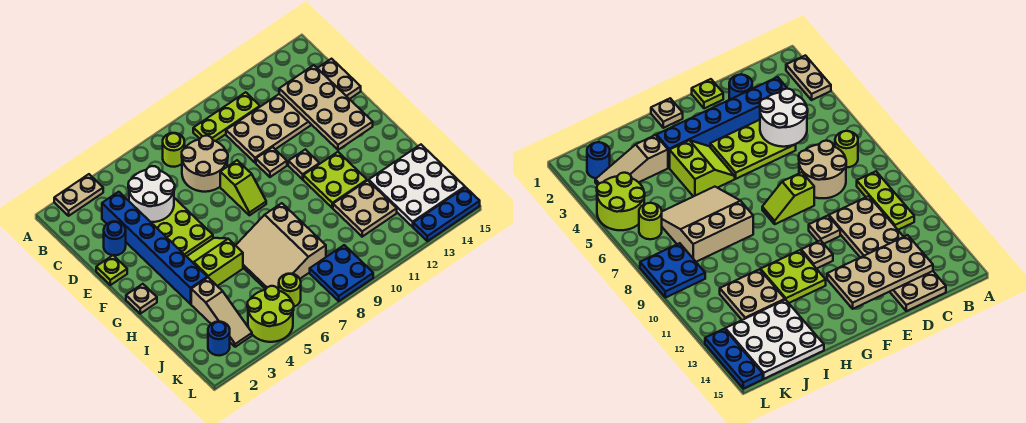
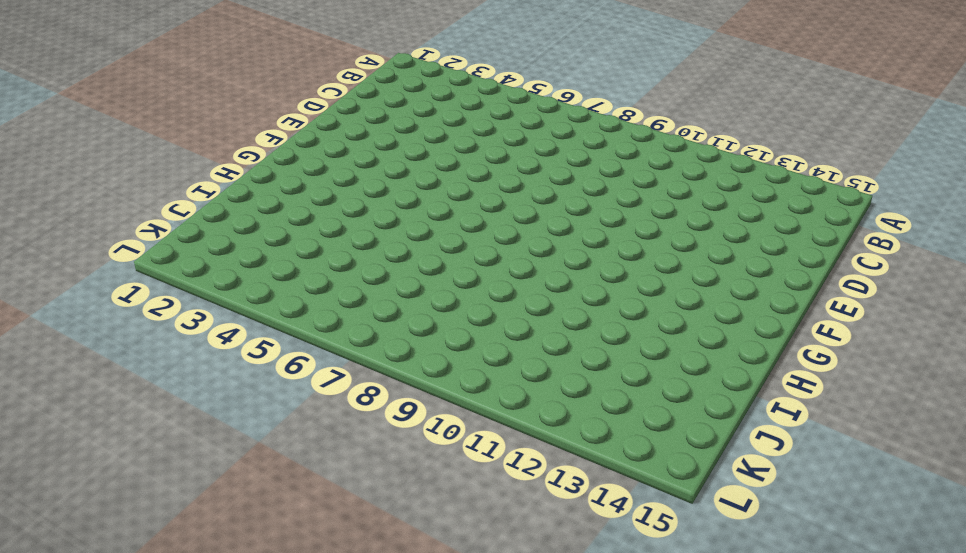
none -> tan plate A2:A3 level 1
none -> lime round brick B7 level 1
none -> lime plate B9:B11 level 1

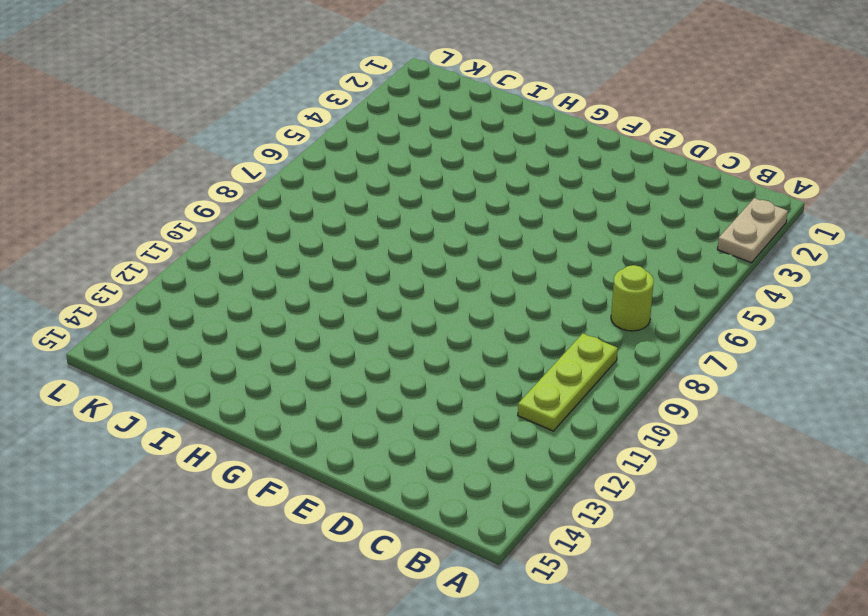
none -> blue brick C3:H3 level 1
none -> tan round brick C7:D8 level 1
none -> tan plate C10:D15 level 1

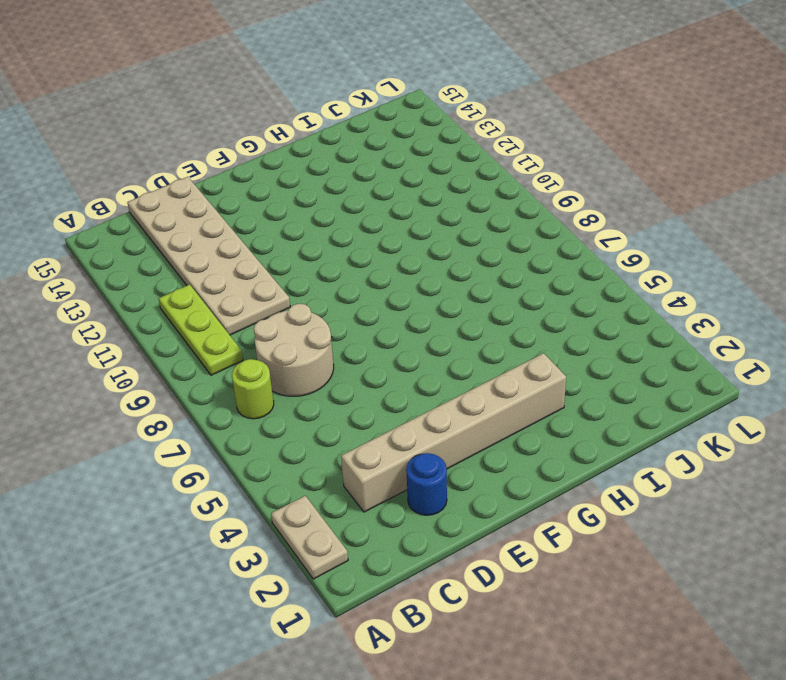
tan brick C3:H3 level 1 -> blue brick C3:H3 level 1
none -> lime plate D4:F5 level 1
none -> lime plate E1 level 1
none -> lime slope E8:F8 level 1 top E

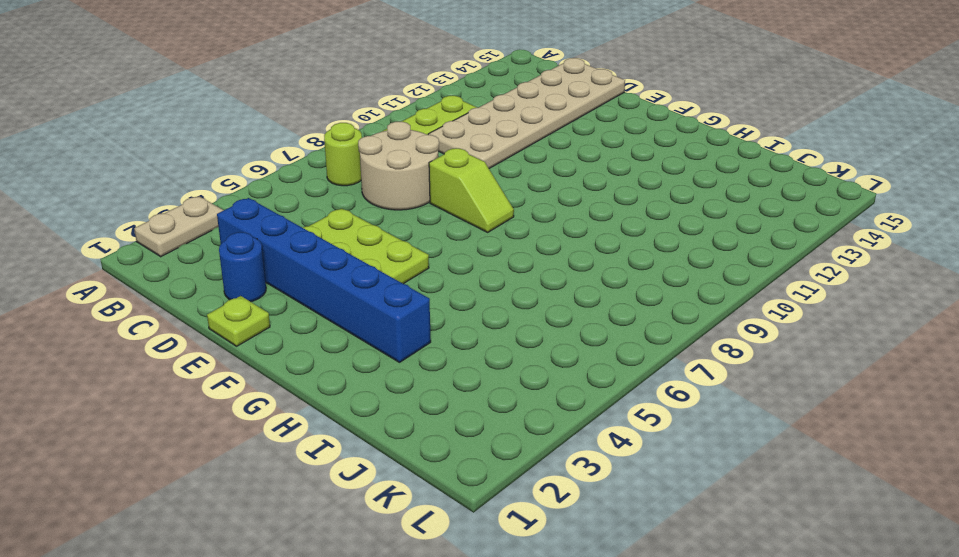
none -> tan plate E10 level 1
none -> tan plate F11 level 1
none -> tan plate G1 level 1

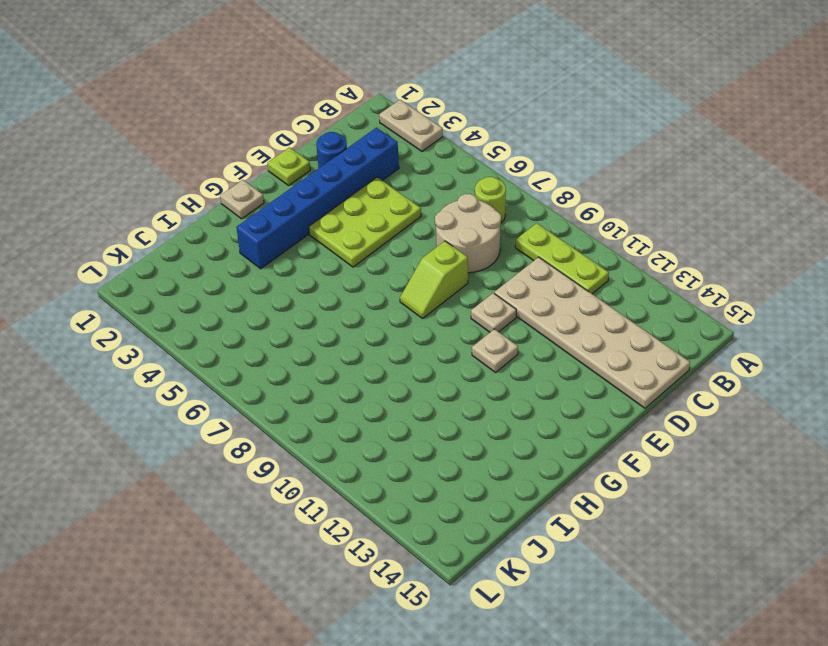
none -> lime slope G4:H5 level 1 top H
none -> lime plate G11:H12 level 1
none -> tan slope H6:J8 level 1 top 8

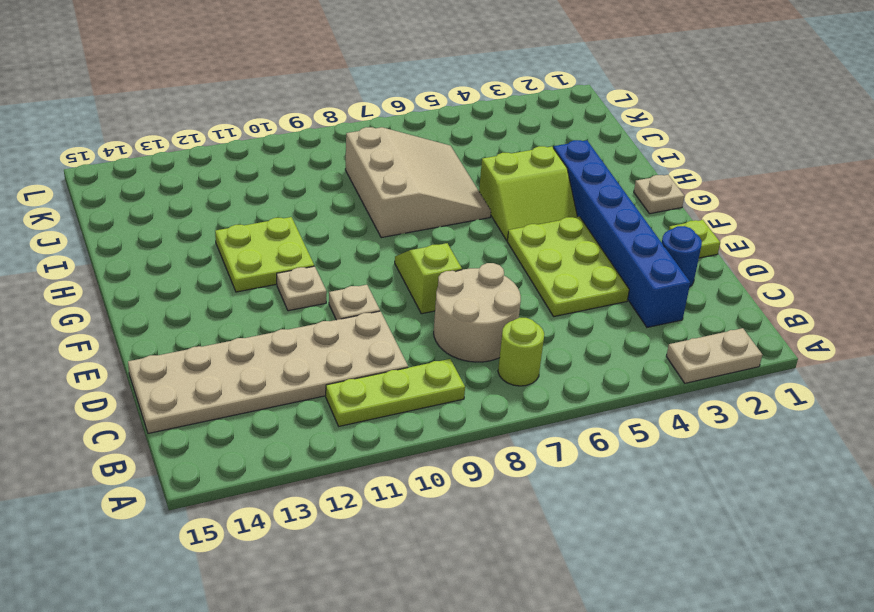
none -> tan slope I3:K3 level 1 top I
none -> tan plate I11:J12 level 1
none -> white plate I13:K15 level 1

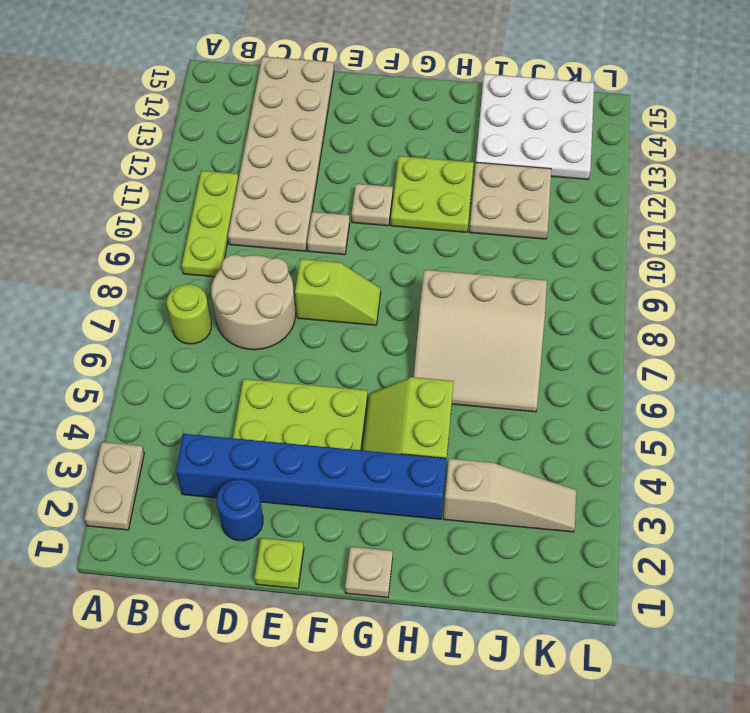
none -> blue round brick K2 level 1
none -> lime round brick K4:L5 level 1
none -> lime round brick K6 level 1

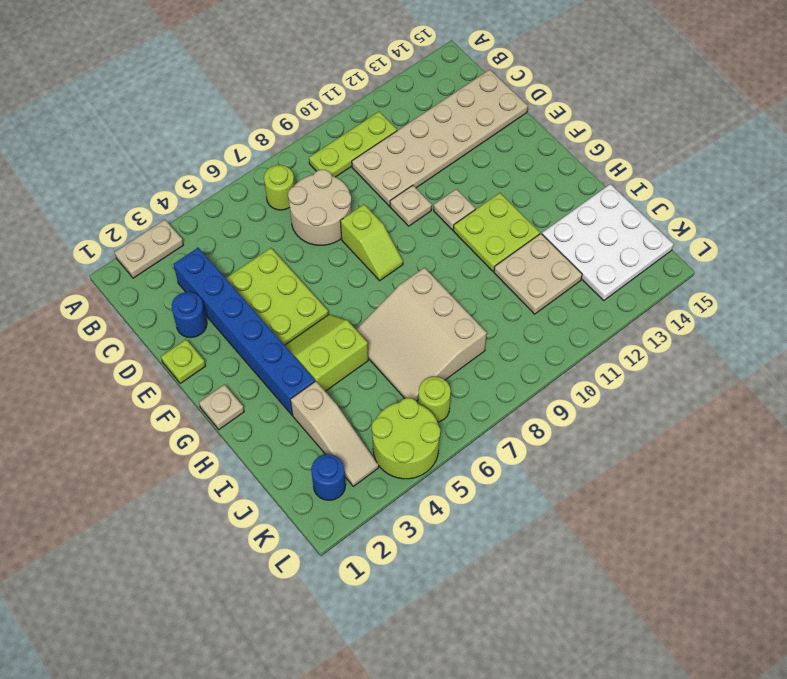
none -> blue plate K8:L9 level 1
none -> blue plate L13:L15 level 1
none -> white round brick C4:D5 level 2

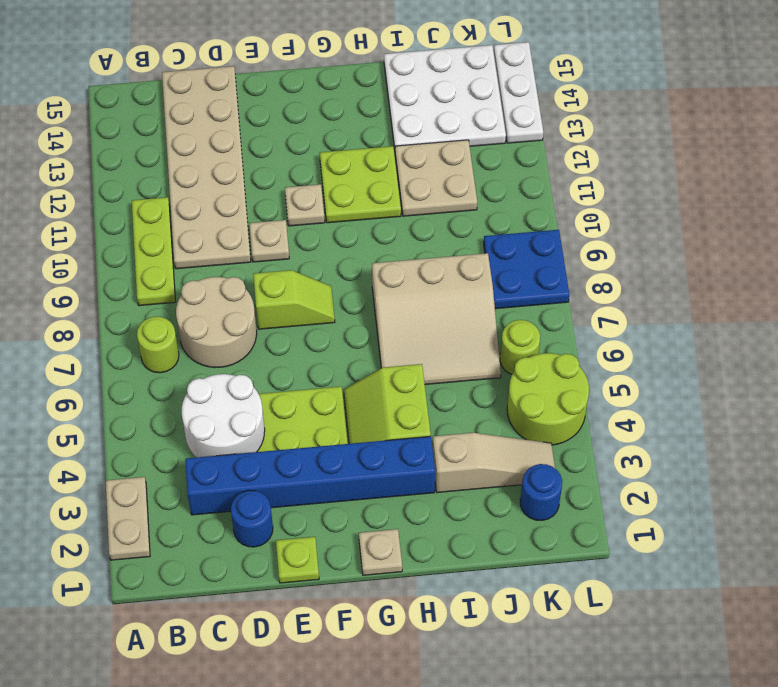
white plate L13:L15 level 1 -> blue plate L13:L15 level 1
none -> tan plate C13:F14 level 2

